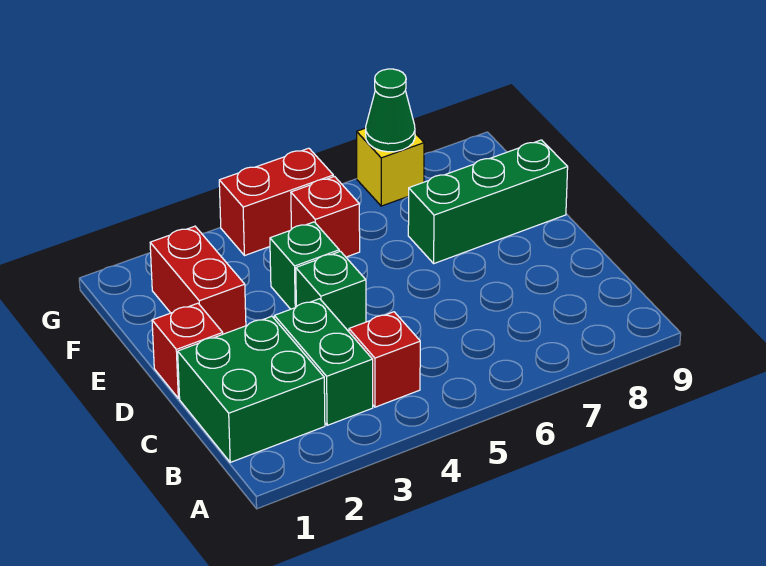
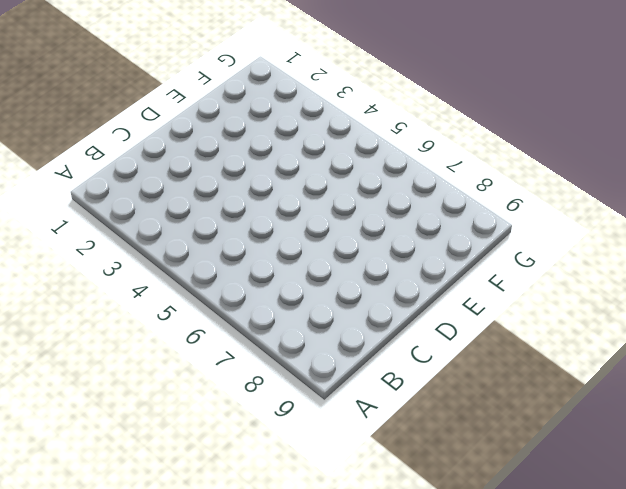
none -> green brick B1:C2 level 1
none -> green brick B3:C3 level 1
none -> red brick B4 level 1

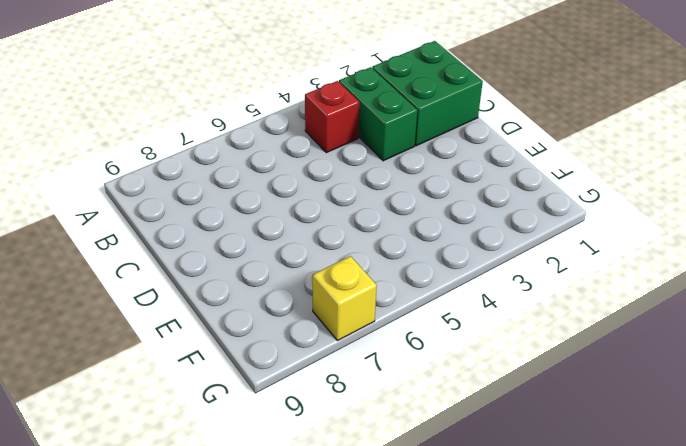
none -> red brick D1 level 1
none -> green brick D4 level 1
none -> red brick E2:F2 level 1

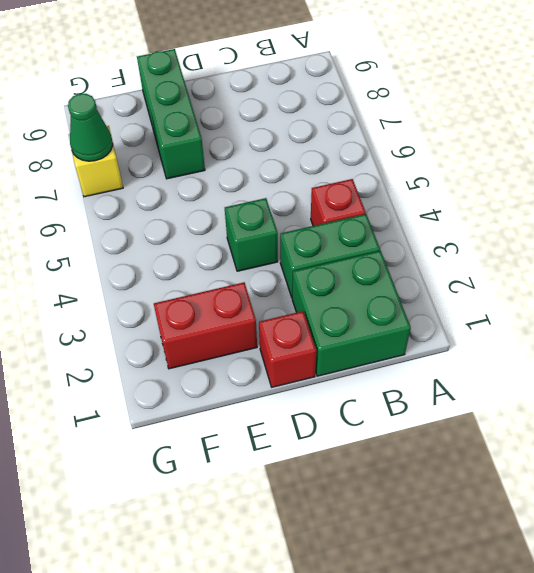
none -> green brick E4 level 1
none -> red brick F5 level 1
none -> red brick G4:G5 level 1

